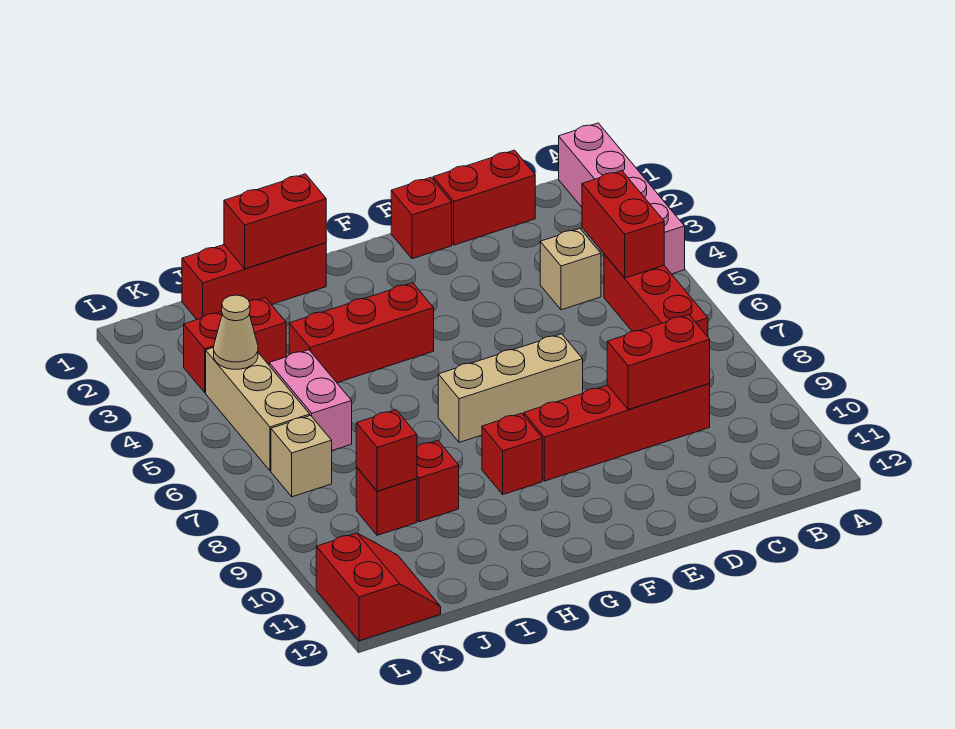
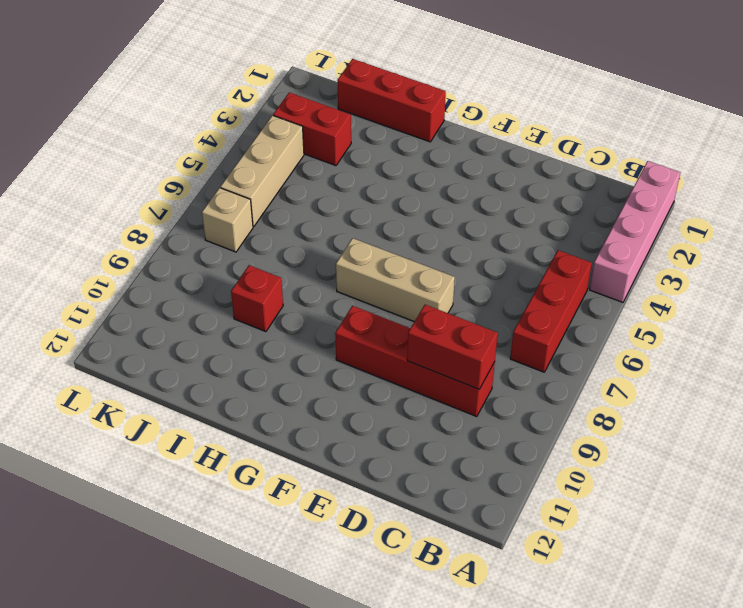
none -> red brick C1:D1 level 1
none -> tan brick C4 level 1
none -> red brick E1 level 1

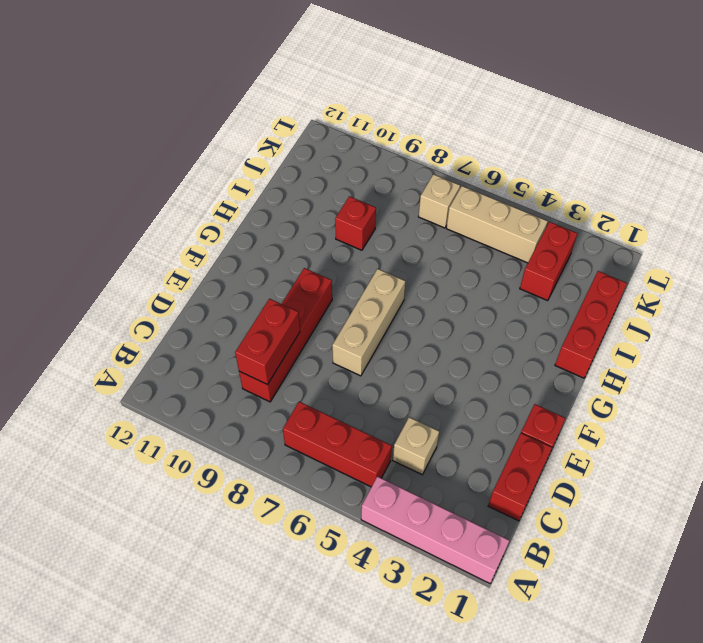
none -> red brick G4:I4 level 1
none -> red brick G9 level 1
none -> pink brick J5:J6 level 1

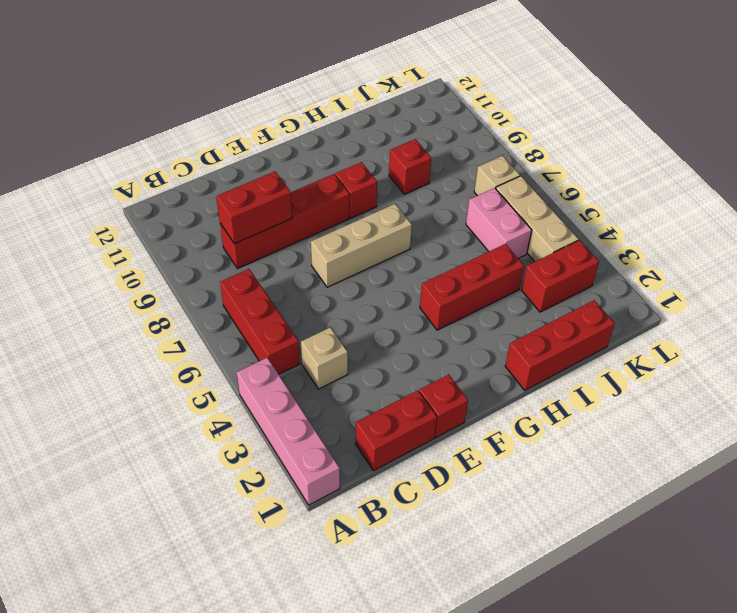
none -> red brick J9 level 1
none -> red slope K11:L12 level 1 top L
none -> red brick B4:B5 level 2

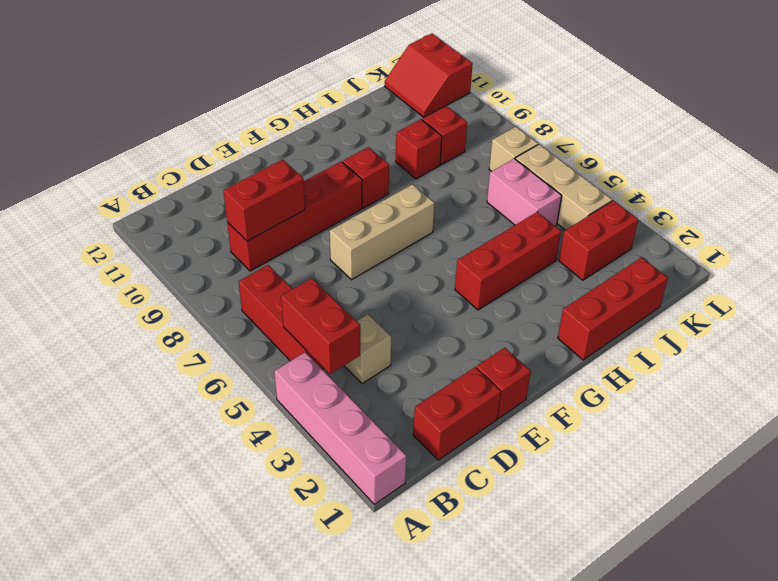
none -> red brick H1:I1 level 2
none -> red brick J9 level 2
none -> tan cone K4 level 2

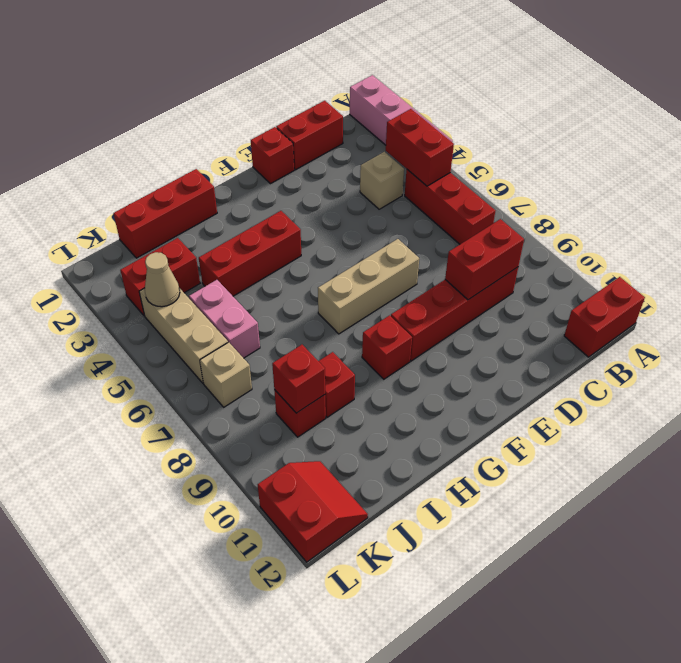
red brick A12:B12 level 1 -> red brick H1:I1 level 2

